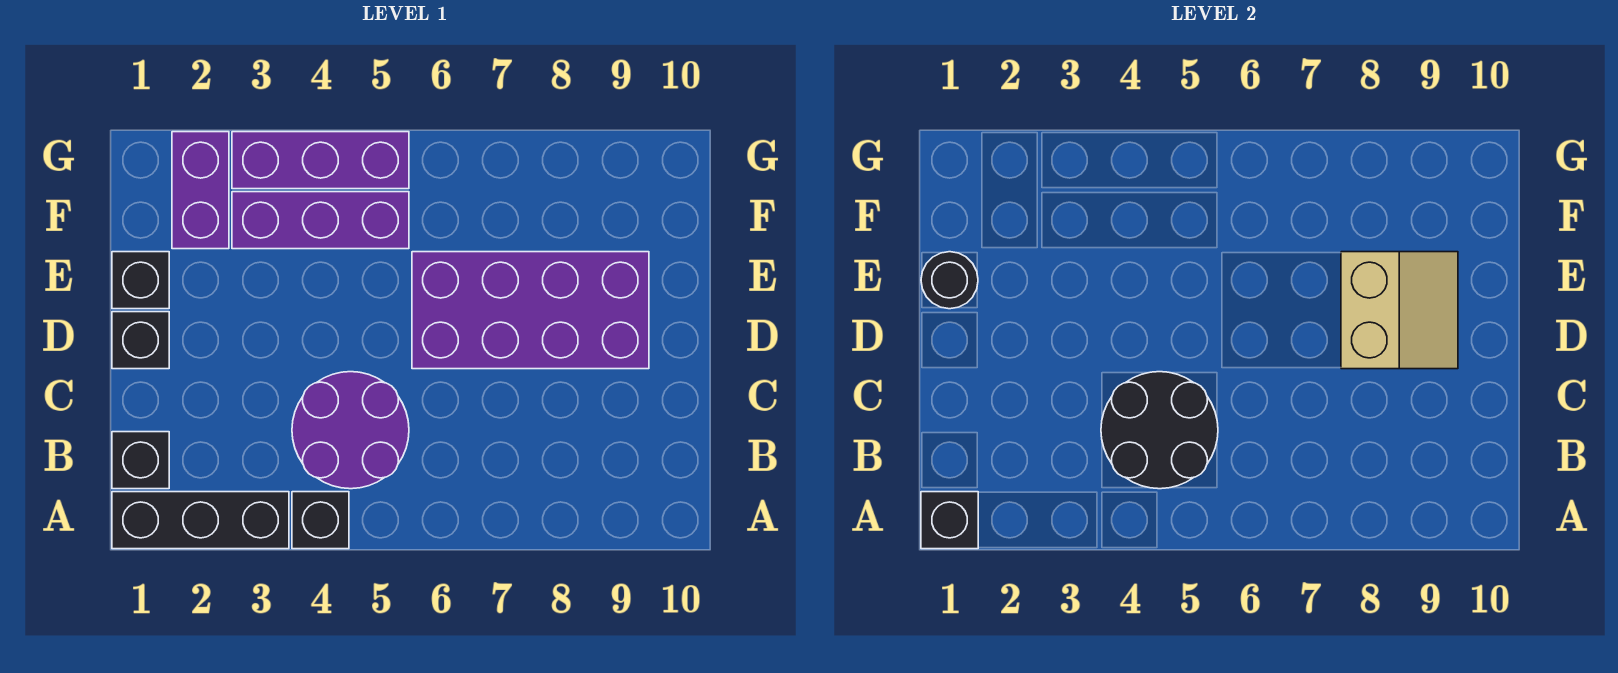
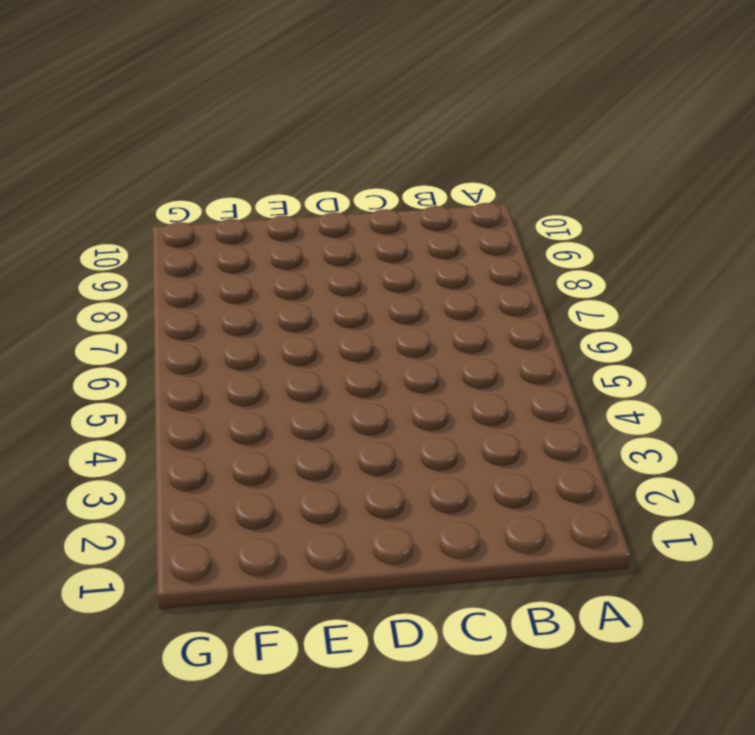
none -> black brick A1:A3 level 1
none -> black brick A4 level 1
none -> black brick B1 level 1

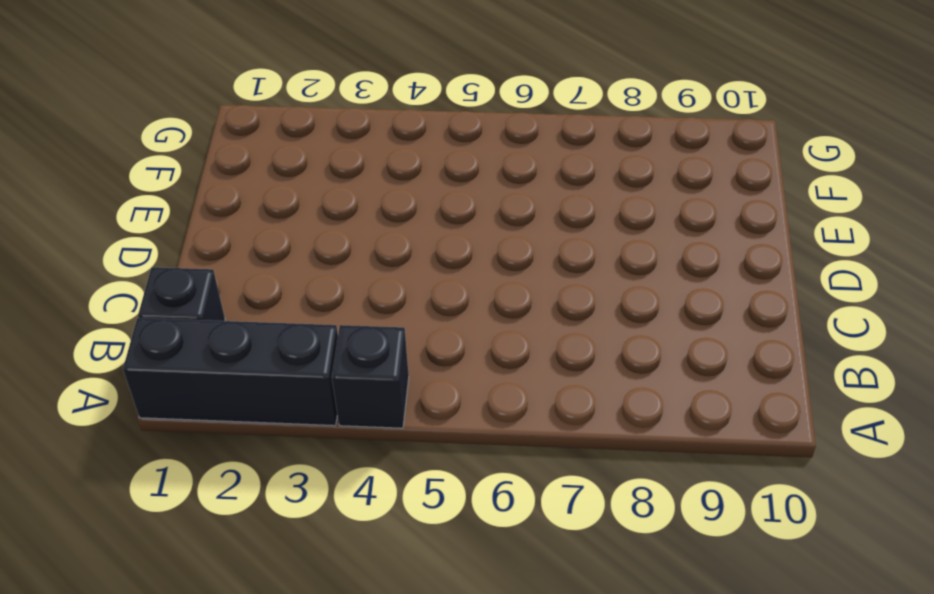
none -> purple round brick B4:C5 level 1
none -> black brick D1 level 1
none -> purple brick D6:E9 level 1

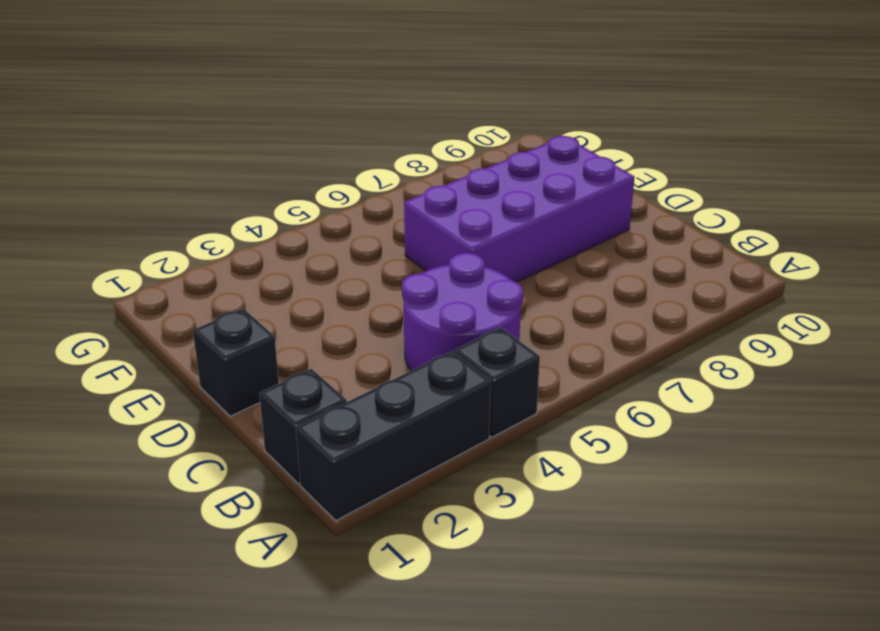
none -> black brick E1 level 1
none -> purple brick F2:G2 level 1
none -> purple brick F3:F5 level 1

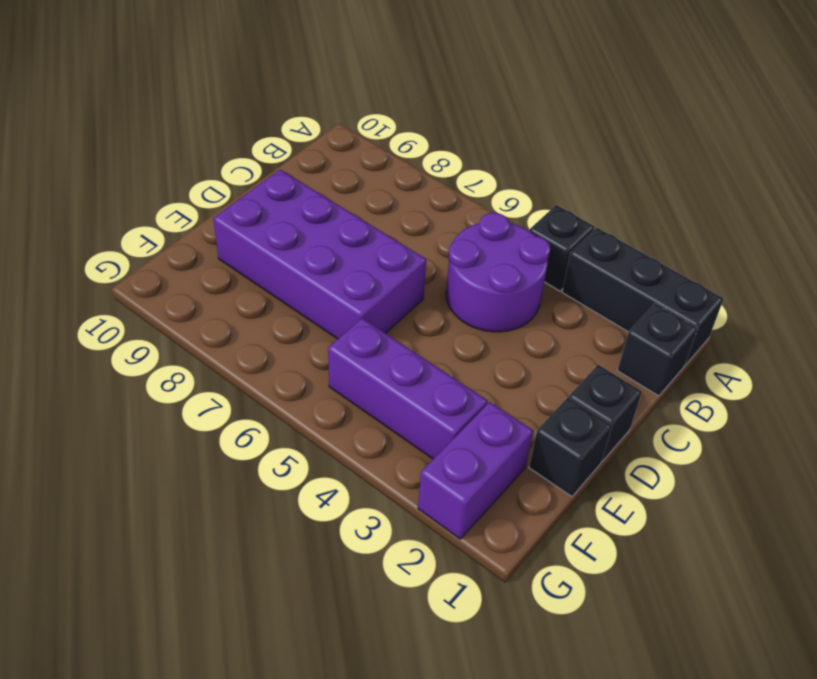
none -> purple brick G3:G5 level 1
none -> black brick A1 level 2
none -> black round brick B4:C5 level 2

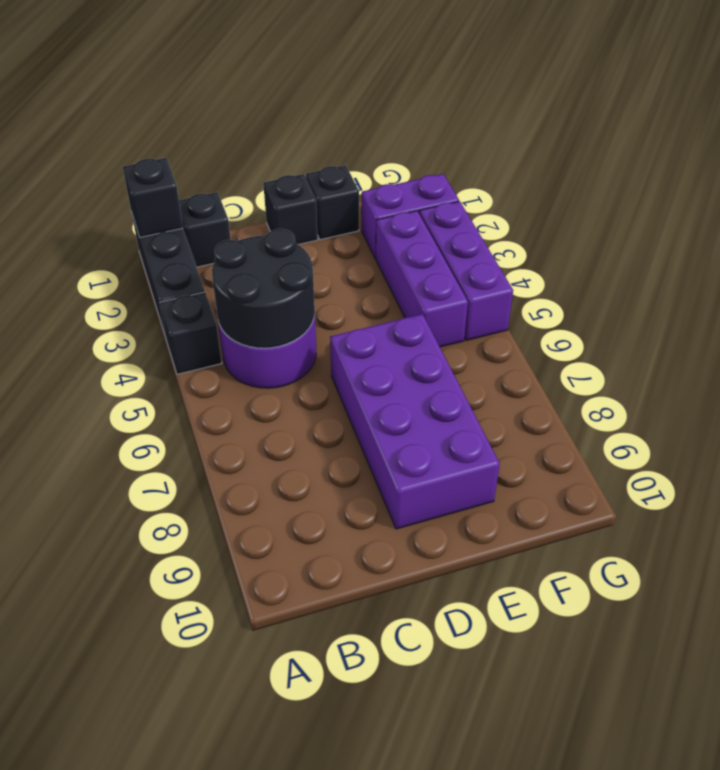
none -> tan slope D8:E9 level 2 top 8
none -> black round brick E1 level 2

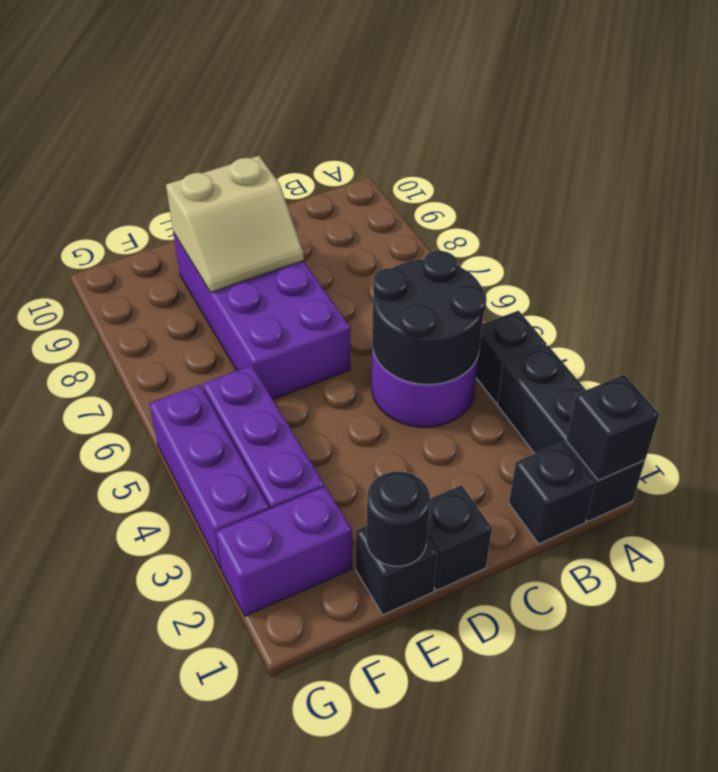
tan slope D8:E9 level 2 top 9 -> tan slope D8:E9 level 2 top 8

